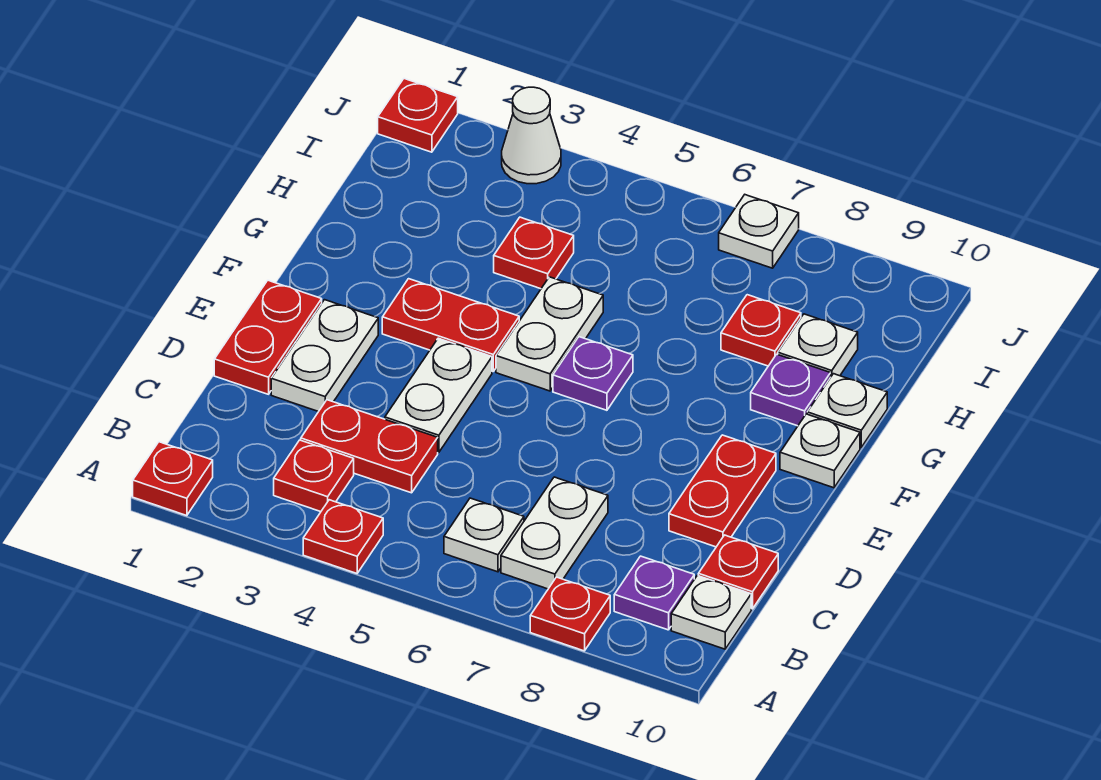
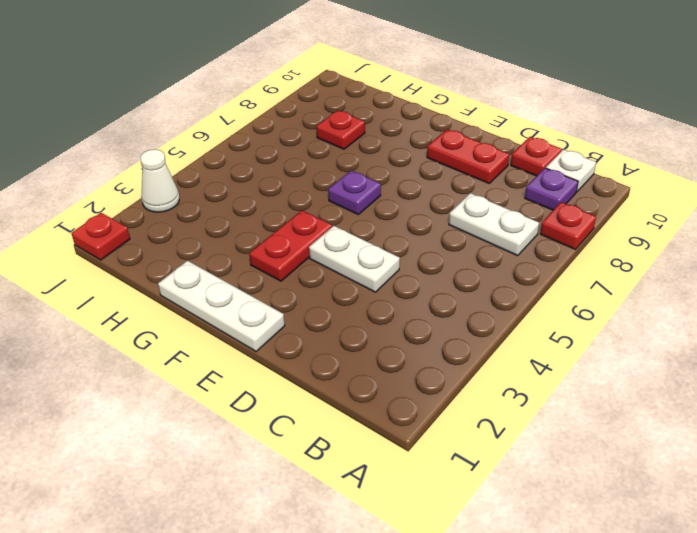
white plate E1:G1 level 1 -> red plate D1:E1 level 1
none -> red plate A1 level 1
none -> red plate A4 level 1
none -> red plate B3 level 1

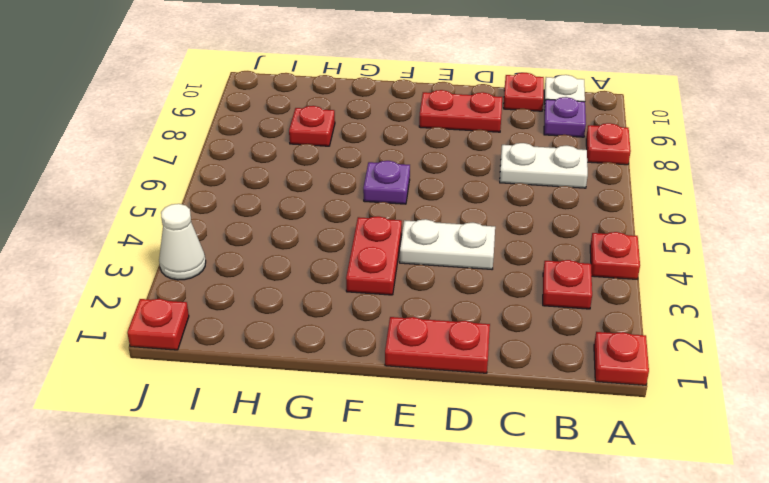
none -> white plate B6 level 1
none -> red plate C3:C4 level 1
none -> white plate D2:E2 level 1

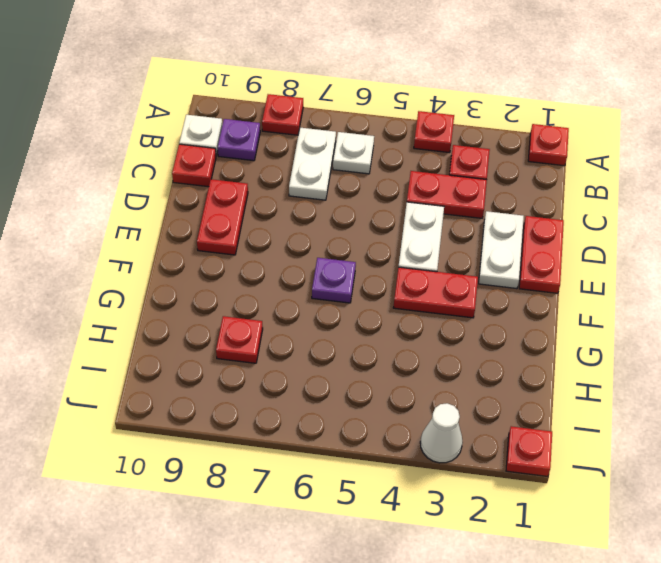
none -> white plate F5:G5 level 1
none -> white plate F10 level 1
none -> purple plate G9 level 1

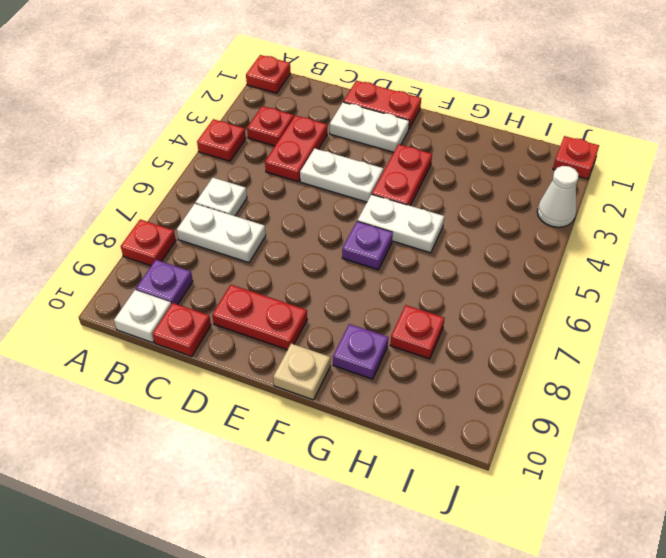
tan plate F10 level 1 -> white plate F10 level 1
none -> white plate G10 level 1
none -> red plate H4 level 1
none -> white plate H9 level 1

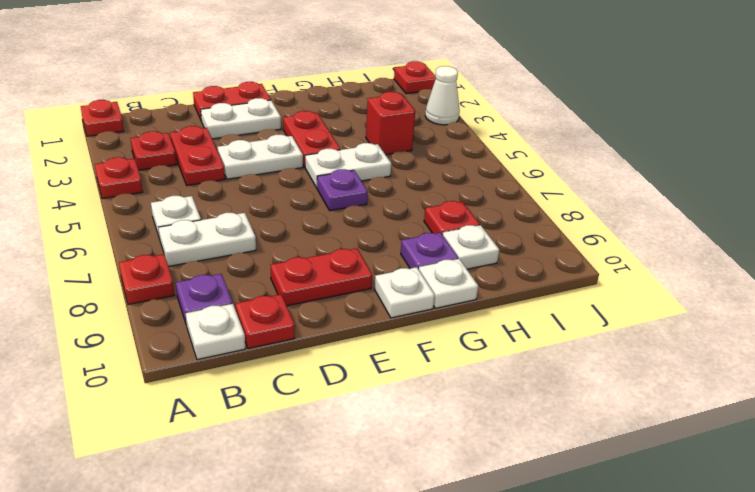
red brick H4 level 1 -> red plate H4 level 1
none -> white plate J7 level 1

